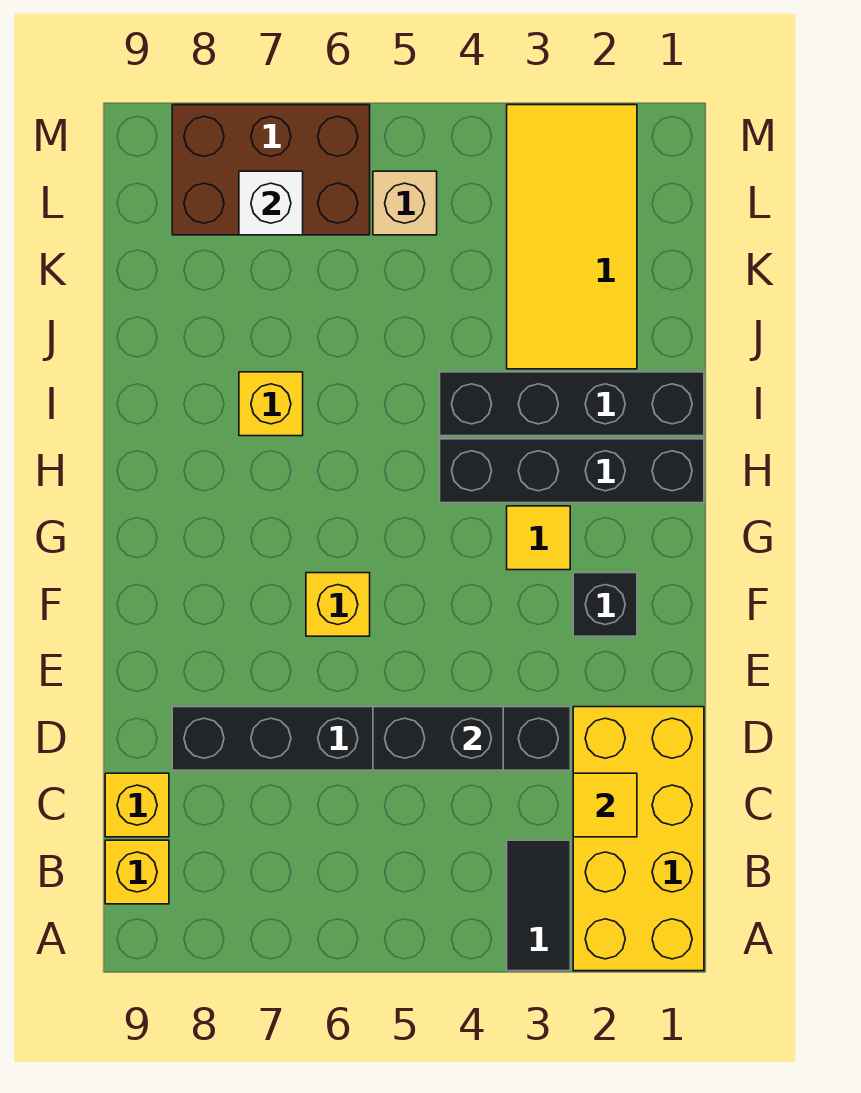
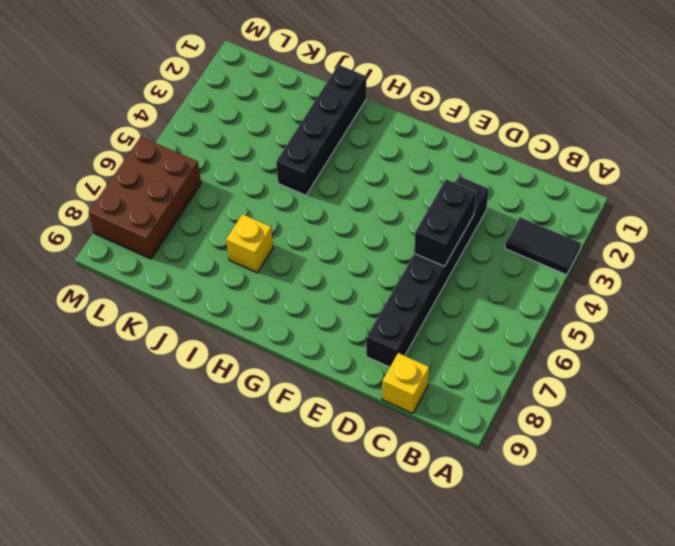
none -> yellow brick A1:D2 level 1
none -> yellow brick B9 level 1
none -> black brick F2 level 1

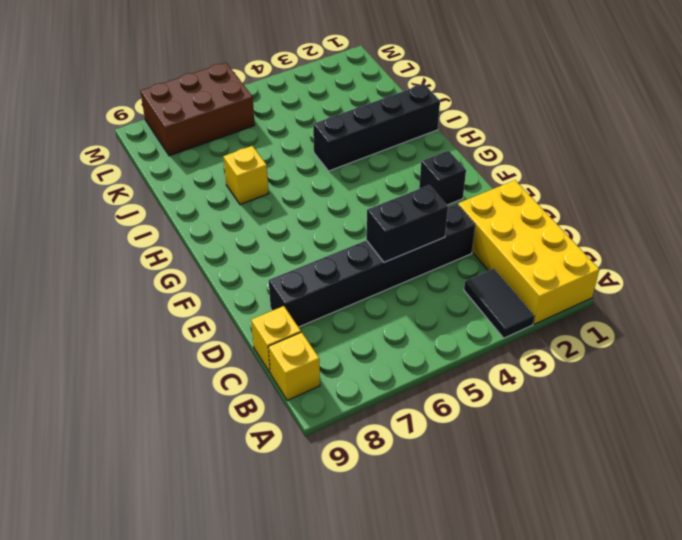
none -> yellow brick F6 level 1
none -> yellow tile G3 level 1
none -> black brick H1:H4 level 1

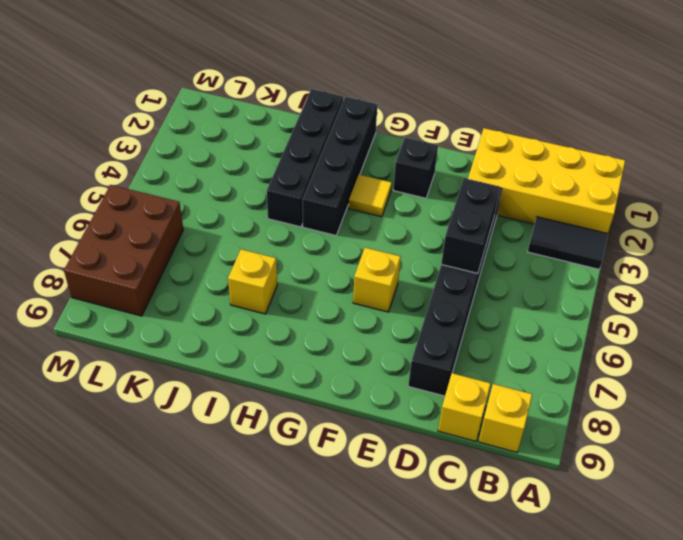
none -> yellow tile J2:M3 level 1
none -> tan brick L5 level 1
none -> yellow tile C2 level 2

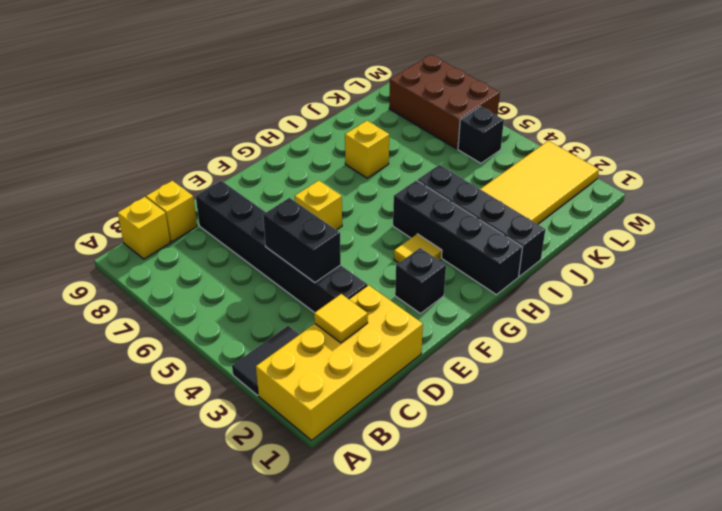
black brick L5 level 1 -> tan brick L5 level 1
none -> white brick L7 level 2

